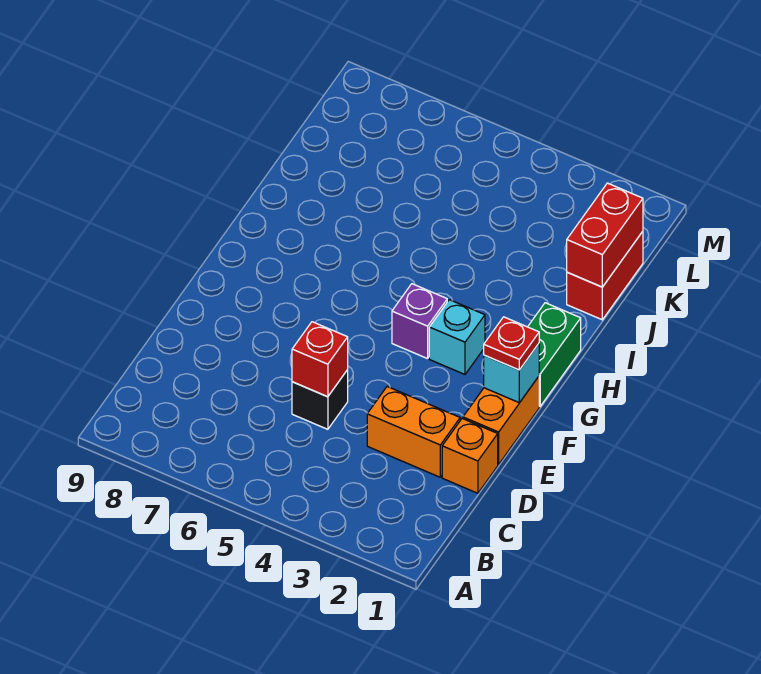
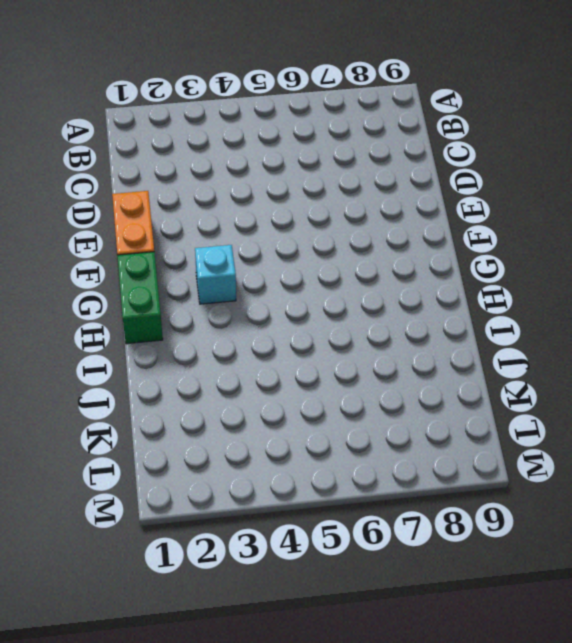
none -> orange brick D1 level 1
none -> orange brick D2:D3 level 1
none -> black brick D5 level 1

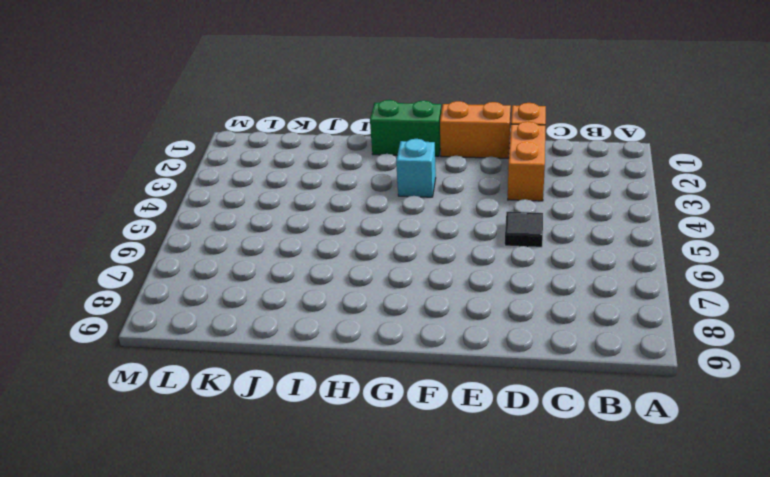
black tile D5 level 1 -> black brick D5 level 1
none -> purple brick G4 level 1
none -> red brick J1:K1 level 1
none -> red brick D5 level 2

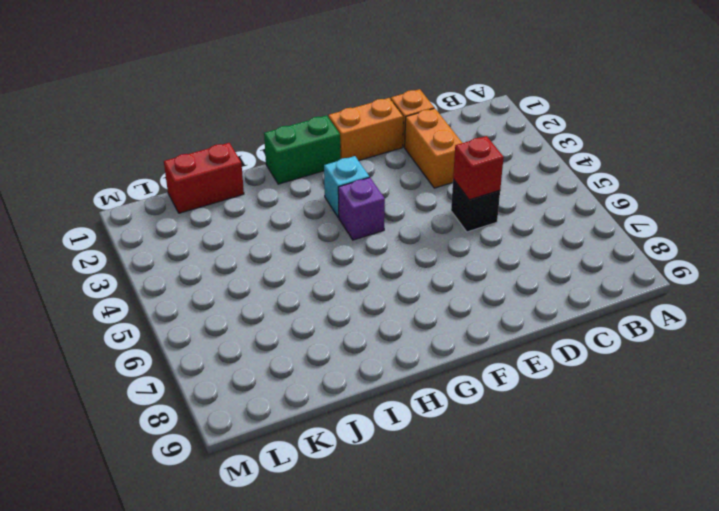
none -> cyan brick F1 level 2
none -> red brick J1:K1 level 2
none -> red plate F1 level 3

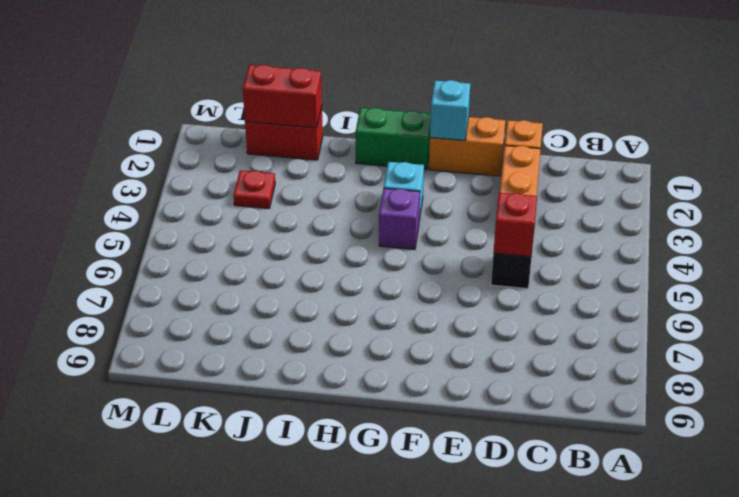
red plate K3 level 1 -> red plate F1 level 3

